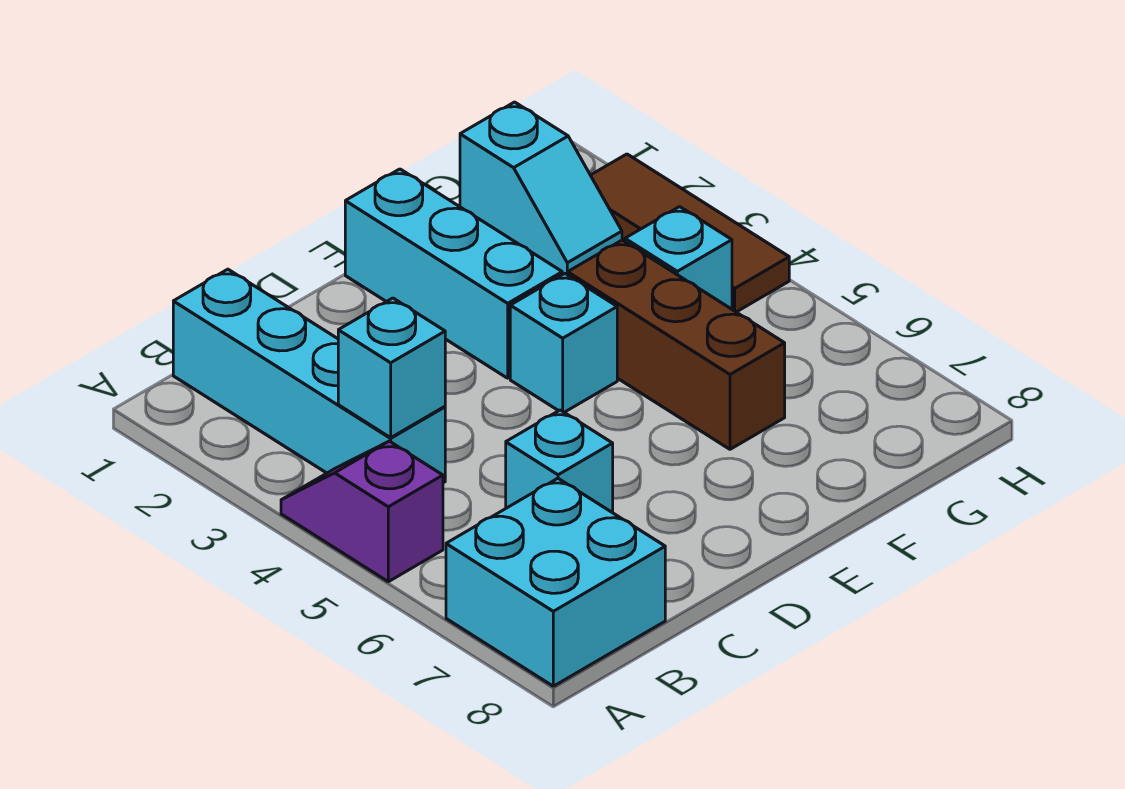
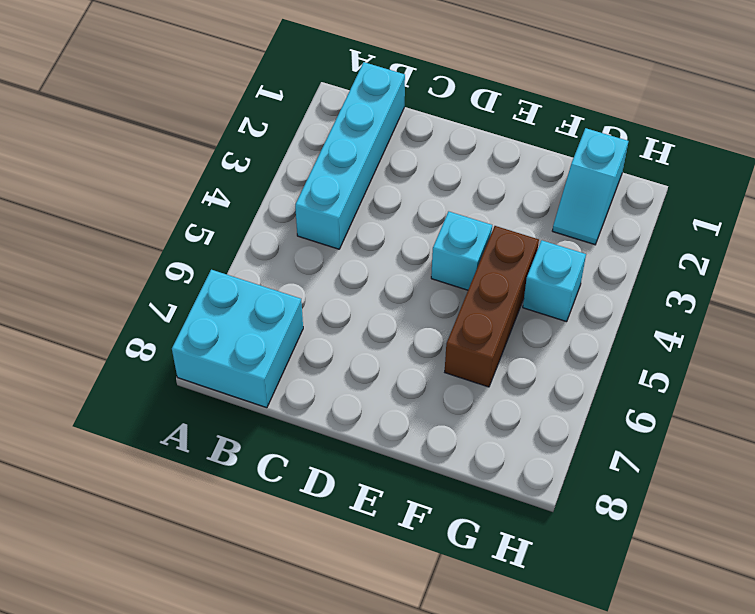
none -> purple slope A4:A5 level 1 top 5
none -> cyan brick C6 level 1

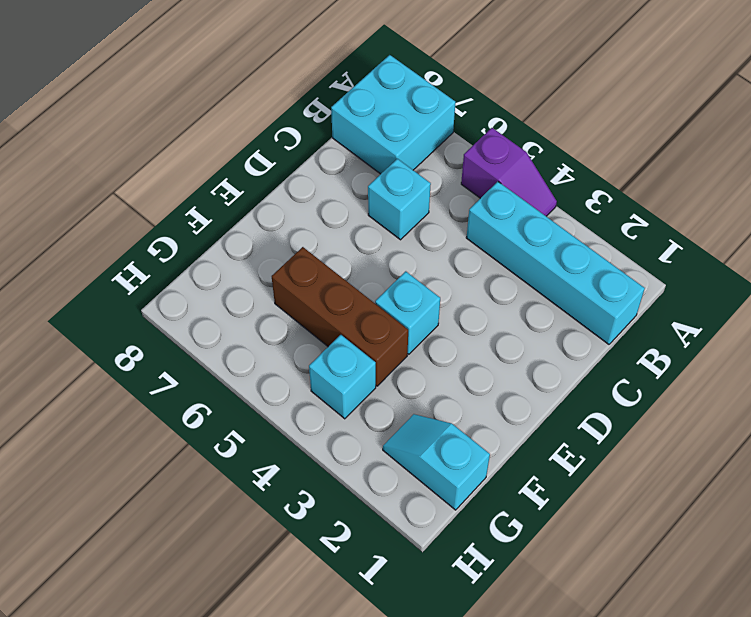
none -> cyan brick E1:E3 level 1
none -> brown tile H2:H4 level 1

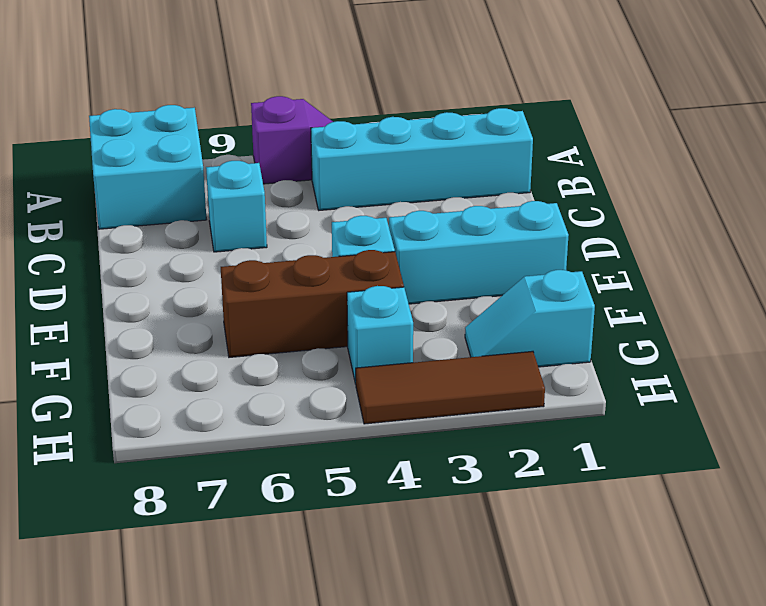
none -> cyan brick B4 level 2

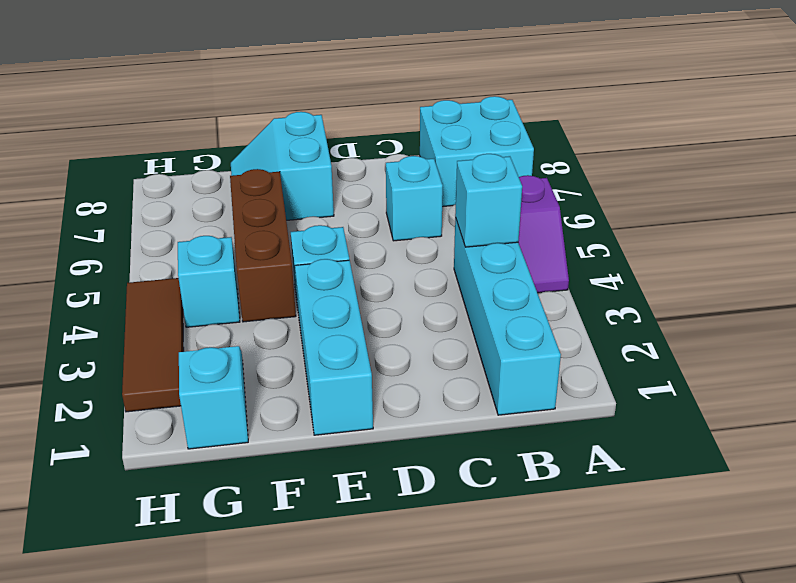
cyan slope E7:F8 level 1 top E -> none

